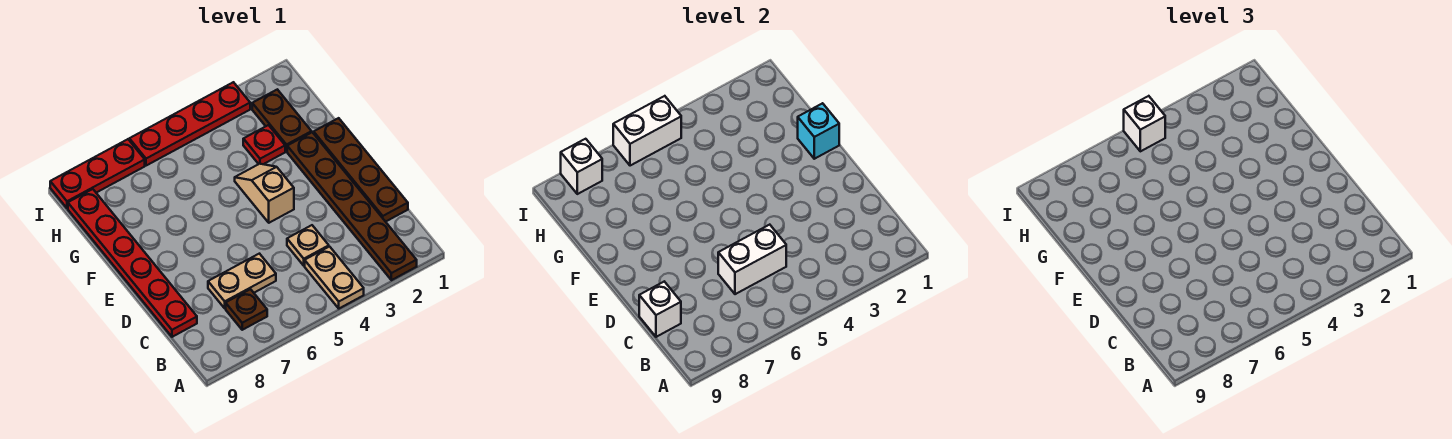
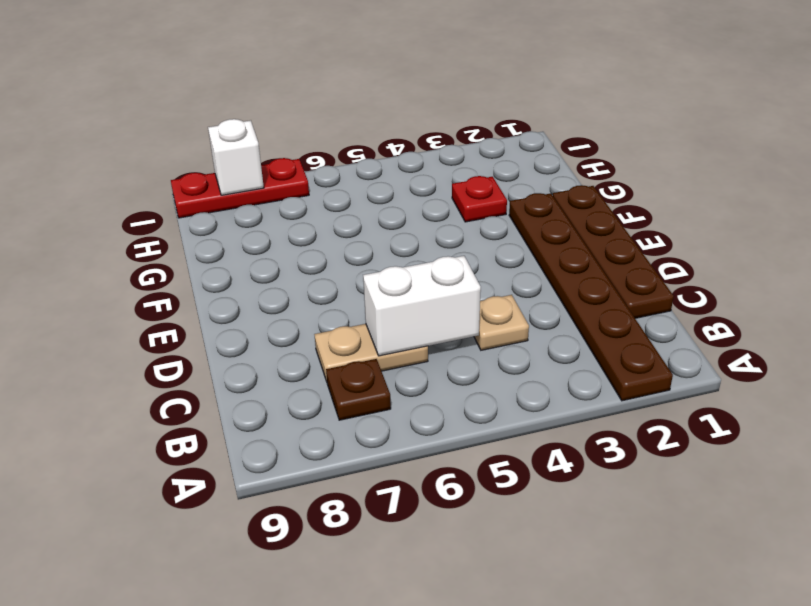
none -> tan plate A4:B4 level 1
none -> red plate C9:H9 level 1
none -> tan slope E4:F4 level 1 top E

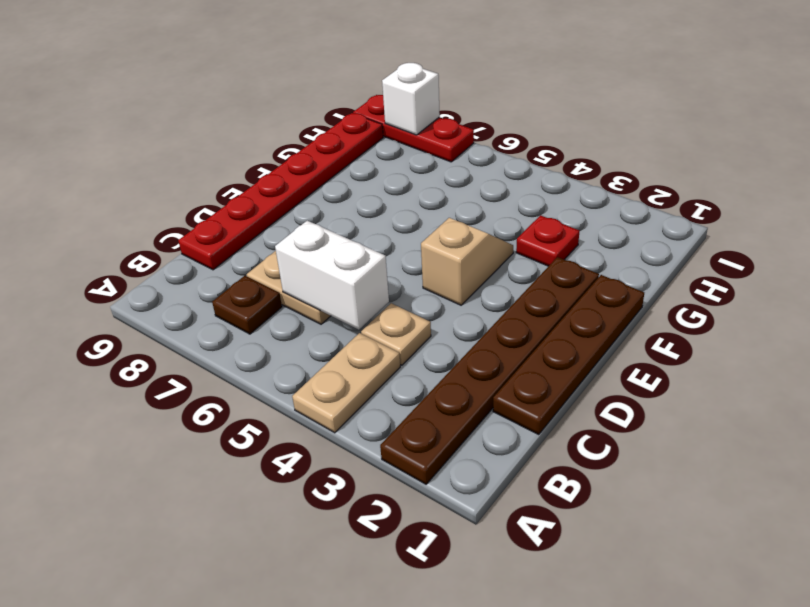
none -> brown plate G2:H2 level 1
none -> red plate I3:I6 level 1
none -> white brick C9 level 2

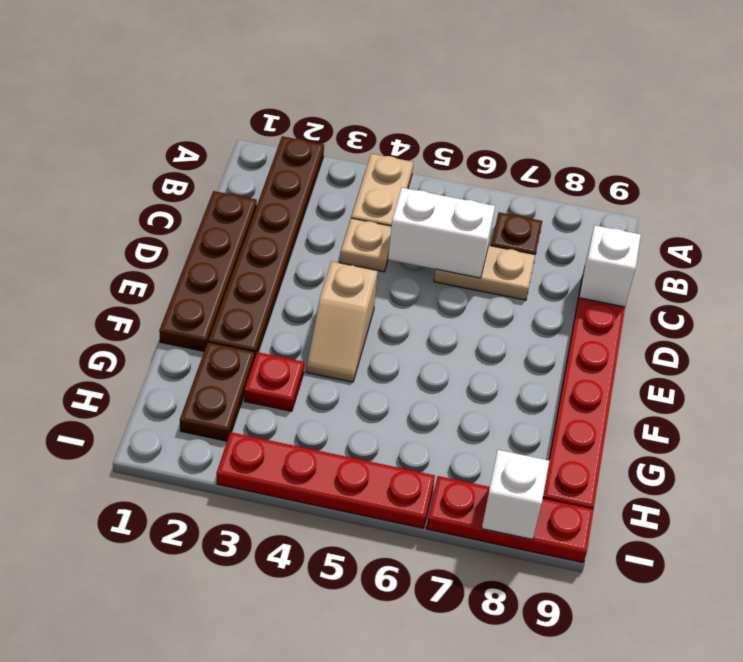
none -> cyan brick F1 level 2
none -> white brick I5:I6 level 2
none -> white brick I5 level 3

